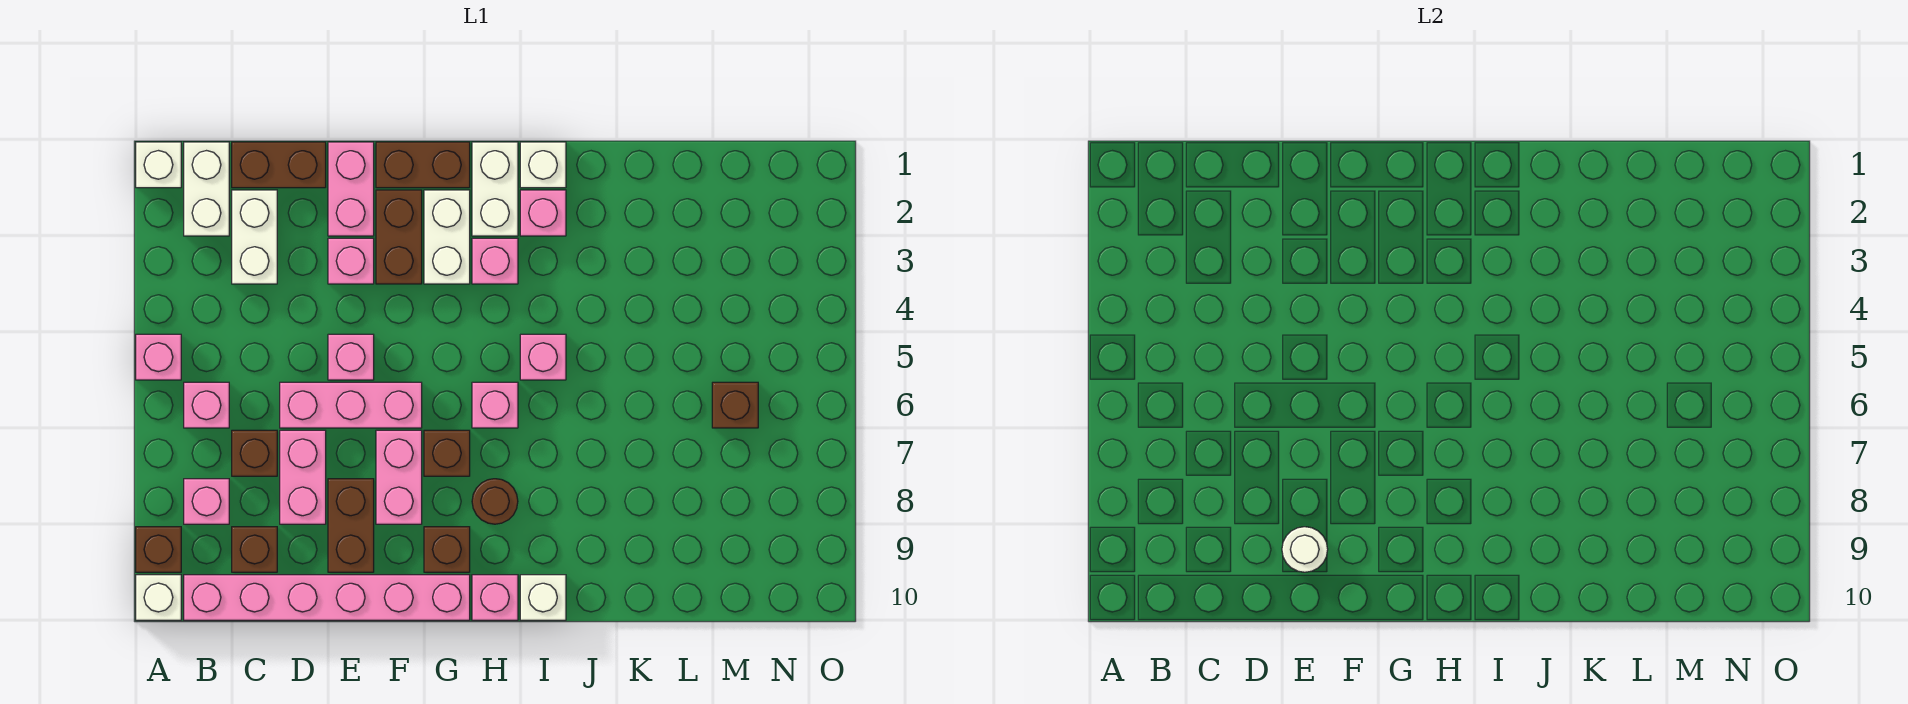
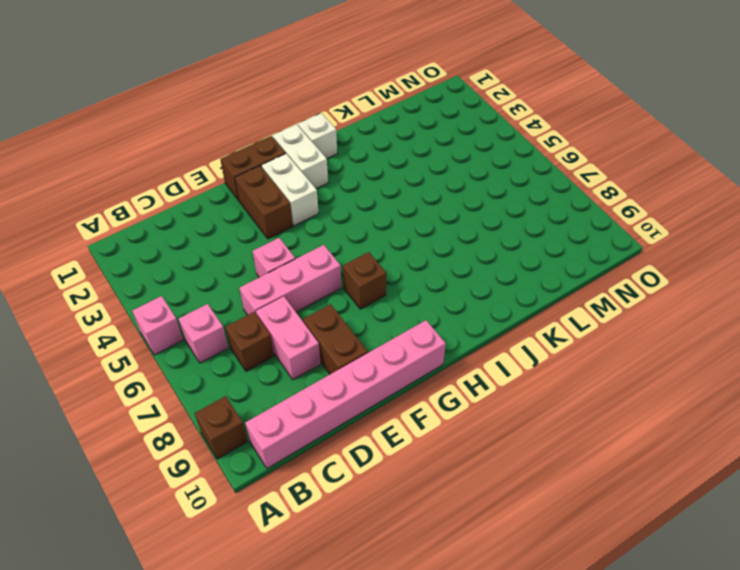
none -> white brick A1 level 1
none -> white brick A10 level 1
none -> white brick B1:B2 level 1
none -> pink brick B8 level 1

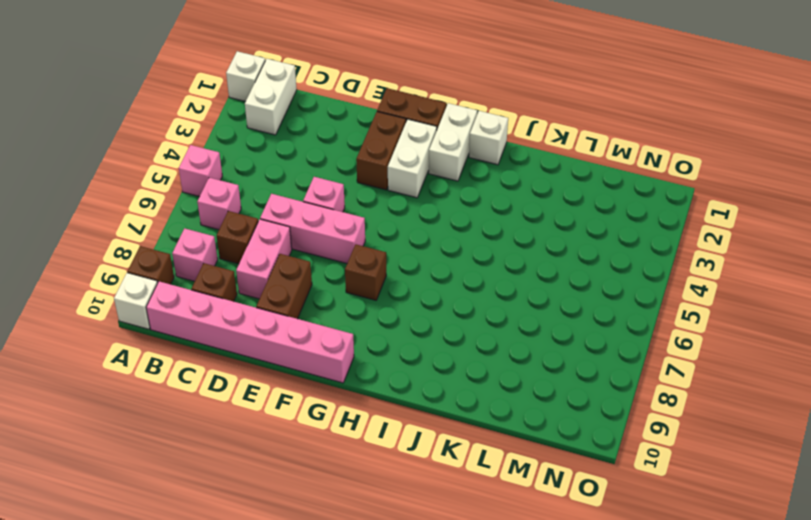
none -> brown brick C1:D1 level 1
none -> white brick C2:C3 level 1
none -> pink brick E1:E2 level 1
none -> pink brick E3 level 1

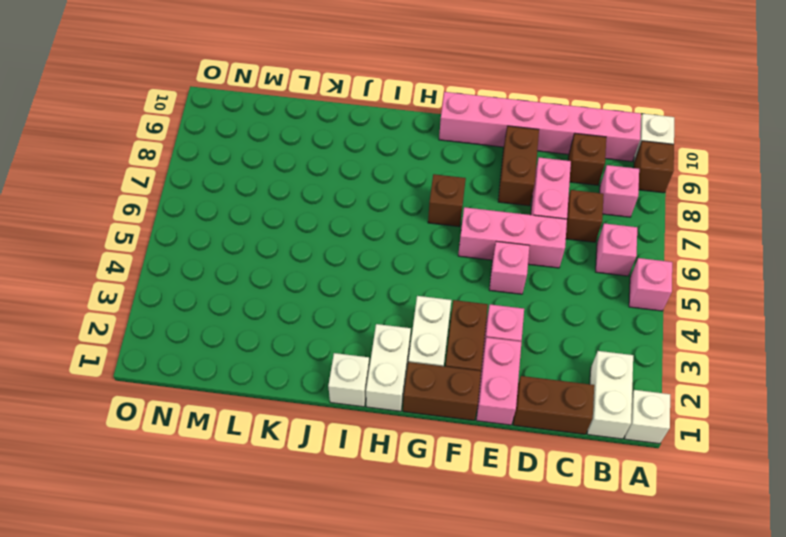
none -> white brick C2:C3 level 1
none -> pink brick F7:F8 level 1
none -> brown brick G9 level 1
none -> pink brick H3 level 1

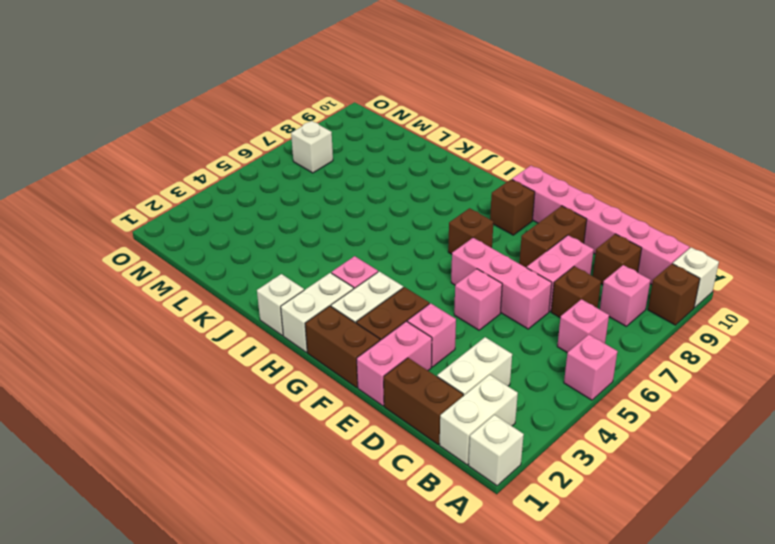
white brick N7 level 1 -> white brick I10 level 1
none -> pink brick F7:F8 level 1
none -> pink brick H6 level 1
none -> brown round brick H8 level 1
none -> pink brick H10 level 1

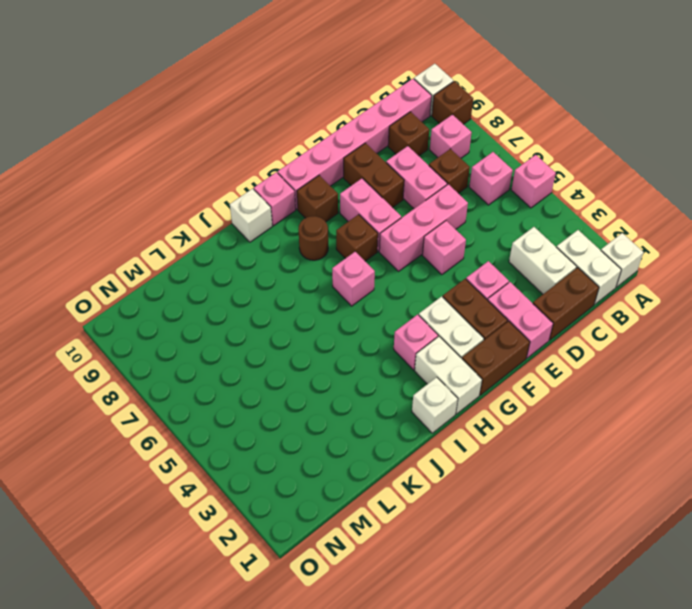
none -> pink brick I2 level 1
none -> pink brick I5 level 1
none -> brown brick M6 level 1
none -> white round brick E9 level 2

